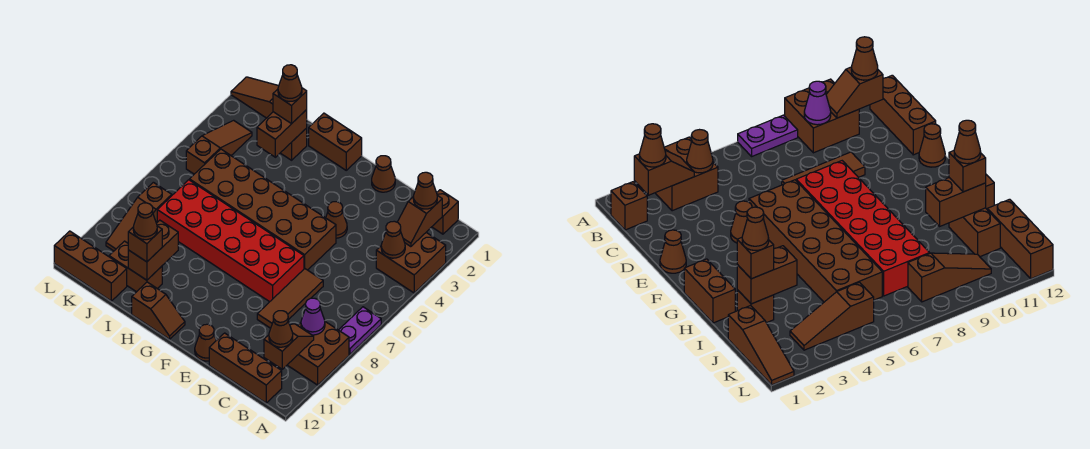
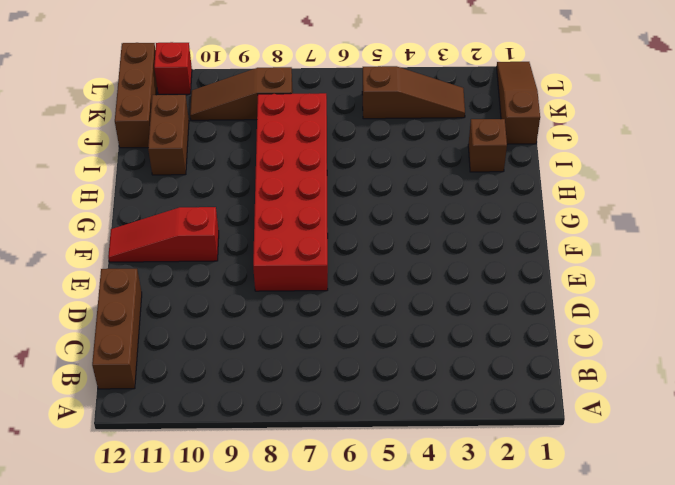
red slope F10:F12 level 1 top 10 -> none
red brick L11 level 1 -> none
none -> brown brick A3:B4 level 1
none -> purple plate A7:A8 level 1
none -> brown brick A9:B10 level 1
none -> brown brick B1 level 1

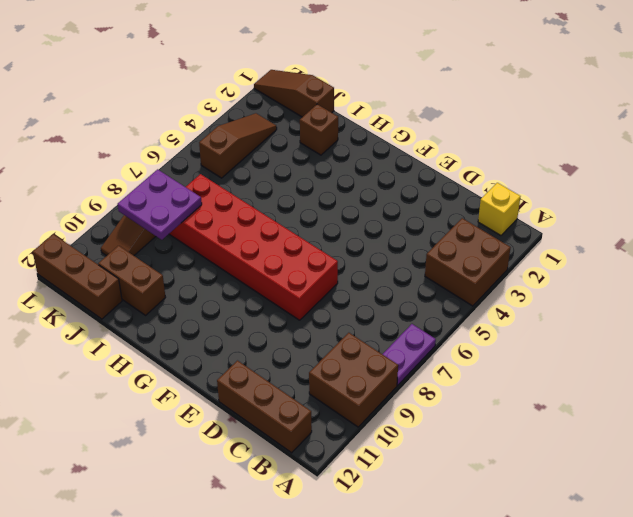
yellow brick B1 level 1 -> brown brick B1 level 1
purple plate J8:K9 level 2 -> none
none -> brown tile D7:D9 level 1
none -> brown cone E1 level 1
none -> brown cone E4 level 1
none -> brown brick E5:J6 level 1

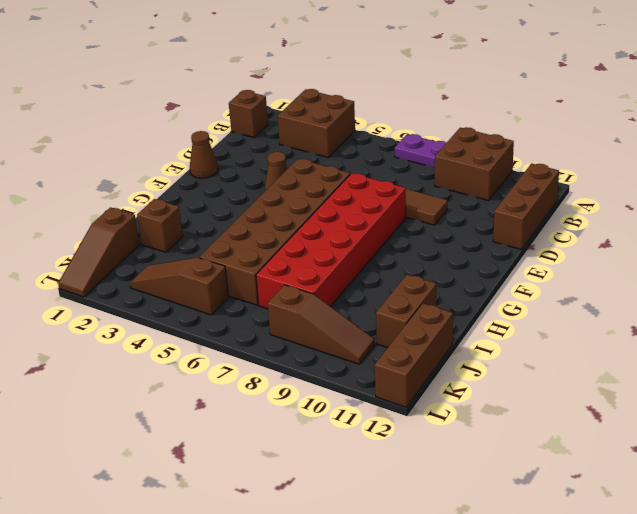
none -> brown cone E12 level 1
none -> brown brick G1:H1 level 1
none -> brown slope G12:H12 level 1 top H
none -> brown slope B2:B3 level 2 top 2

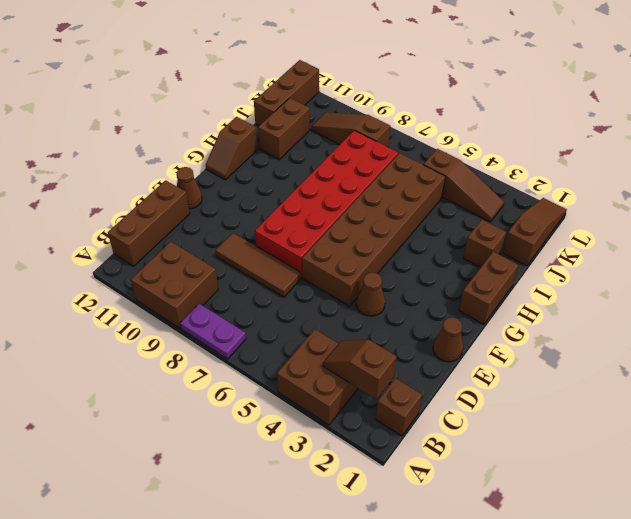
none -> brown cone B4 level 2
none -> purple cone B9 level 2
none -> brown slope B10:B11 level 2 top 11
none -> brown brick I2:I3 level 2

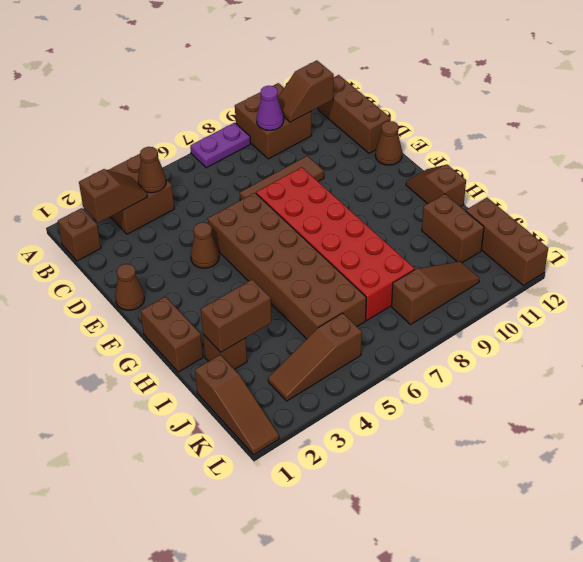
none -> brown brick I10:I11 level 2
none -> brown cone B2 level 3
none -> brown cone B11 level 3
none -> brown brick I2 level 3

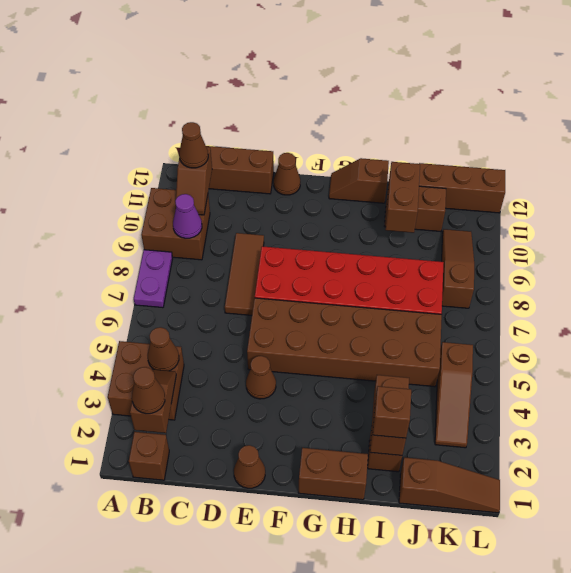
none -> brown brick I11 level 3
none -> brown cone I2 level 4
none -> brown cone I11 level 4

